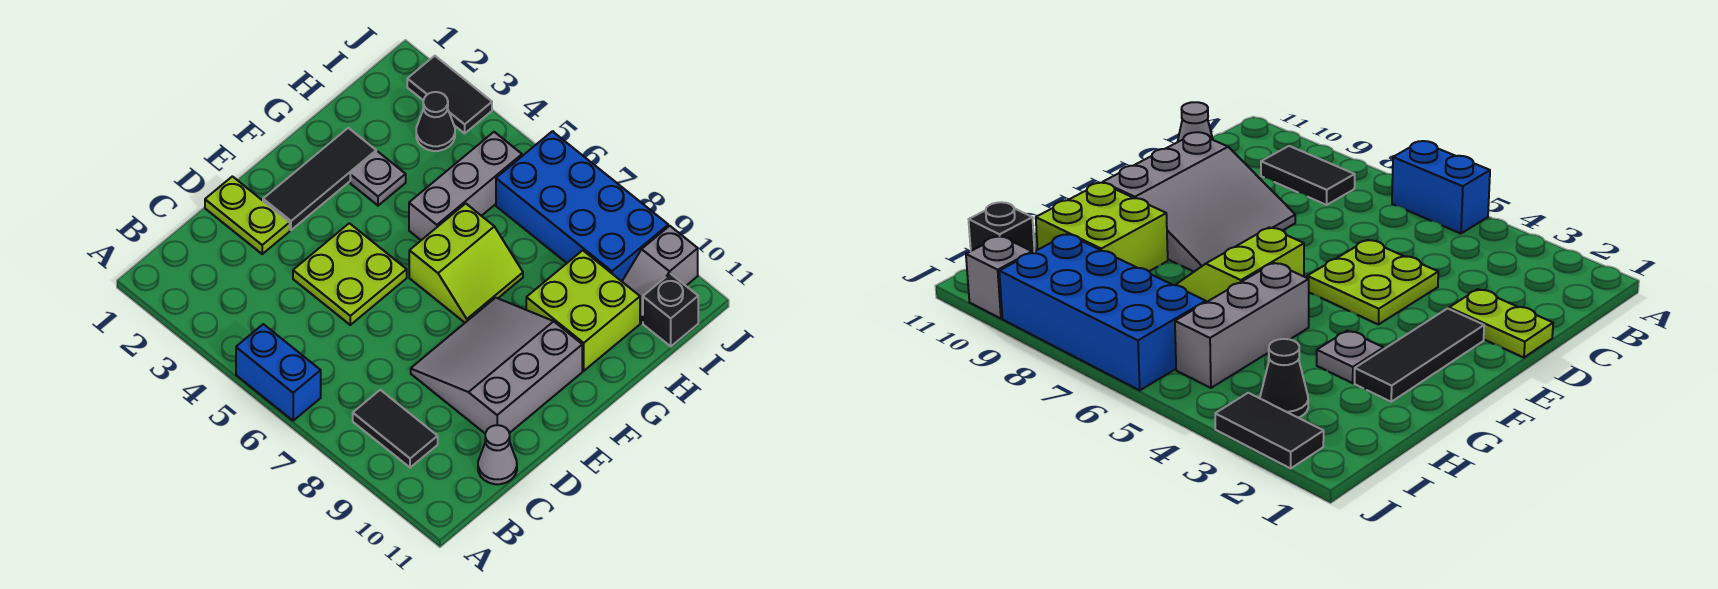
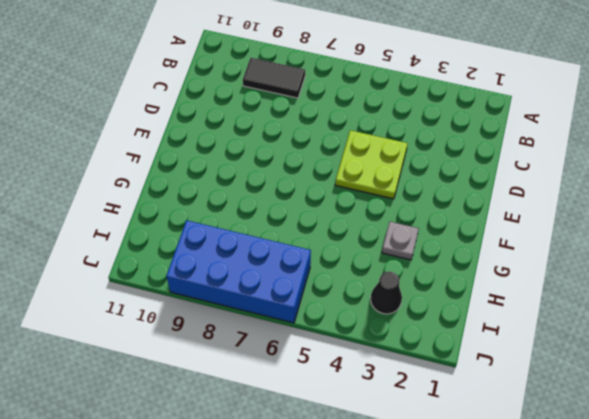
none -> blue brick A5:A6 level 1
none -> grey cone C11 level 1
none -> lime plate D1:D2 level 1

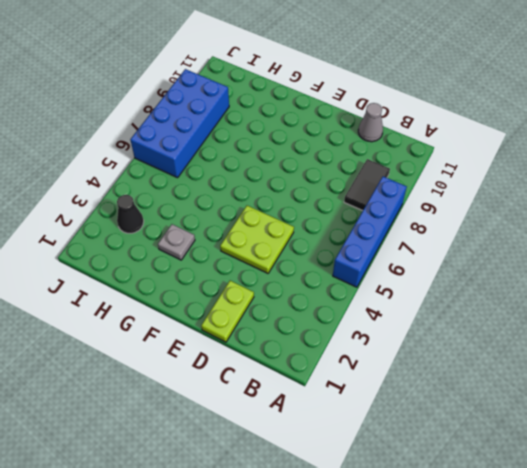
blue brick A5:A8 level 1 -> blue brick A5:A6 level 1
none -> grey slope D8:F10 level 1 top 10
none -> black tile E2:G2 level 1
none -> lime slope F6:G7 level 1 top 6

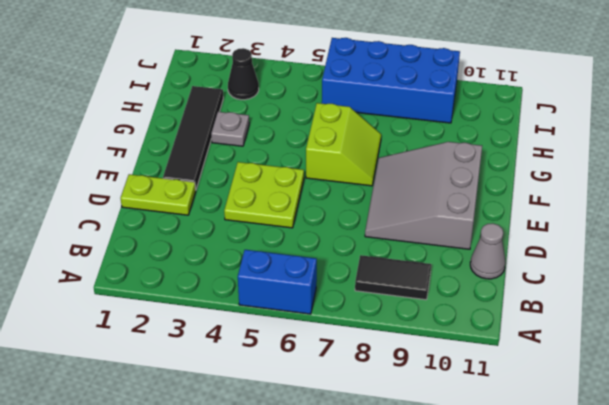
black tile E2:H2 level 1 -> black tile E2:G2 level 1
none -> grey brick G5:I5 level 1
none -> lime brick G9:H10 level 1
none -> grey slope I10:J10 level 1 top J

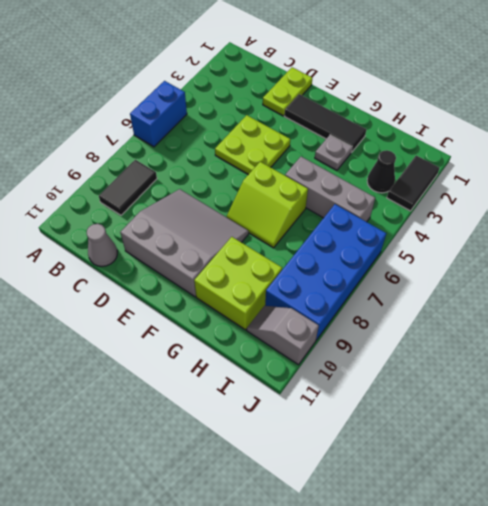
none -> black brick I11 level 1

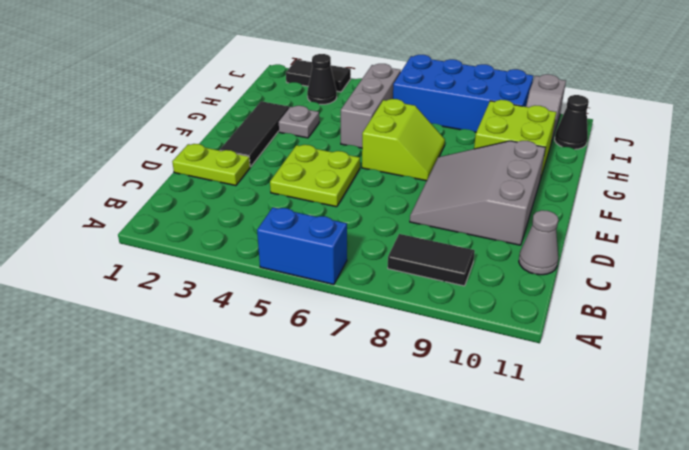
black cone I11 level 1 -> black brick I11 level 1

